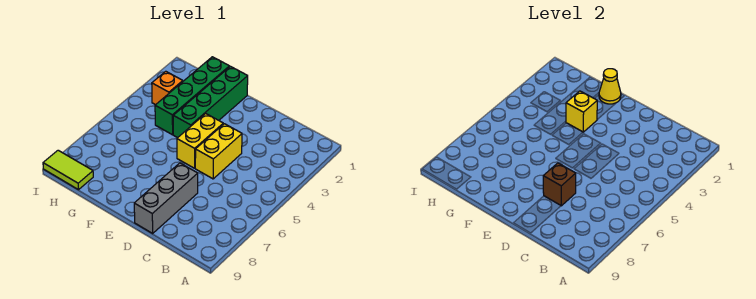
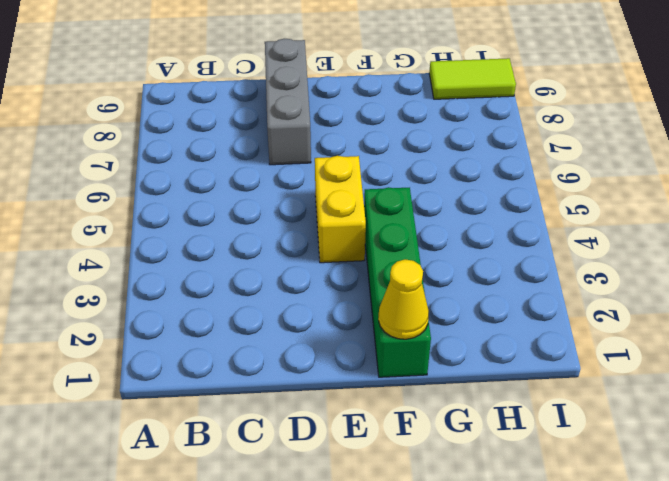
none -> yellow brick D4:D5 level 1
none -> green brick G1:G4 level 1

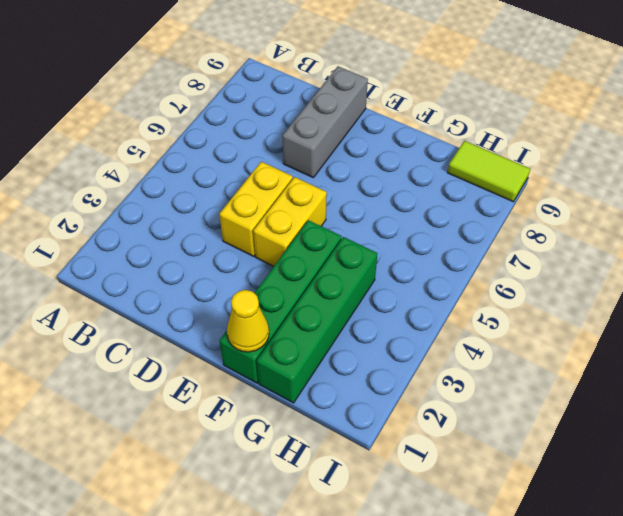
none -> orange brick H3 level 1
none -> brown brick D7 level 2

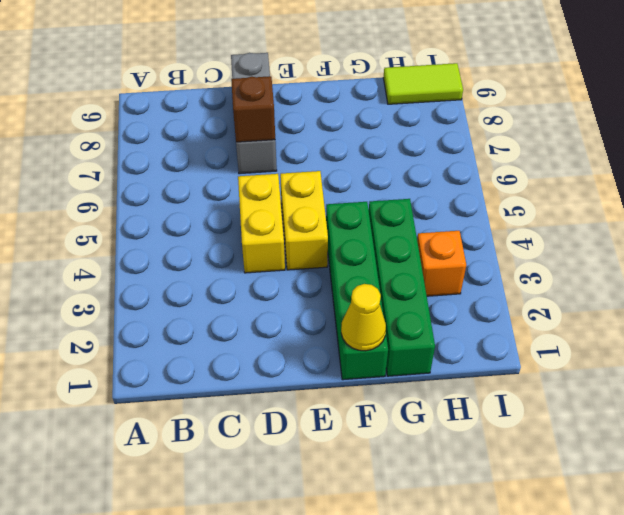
none -> yellow brick F3 level 2

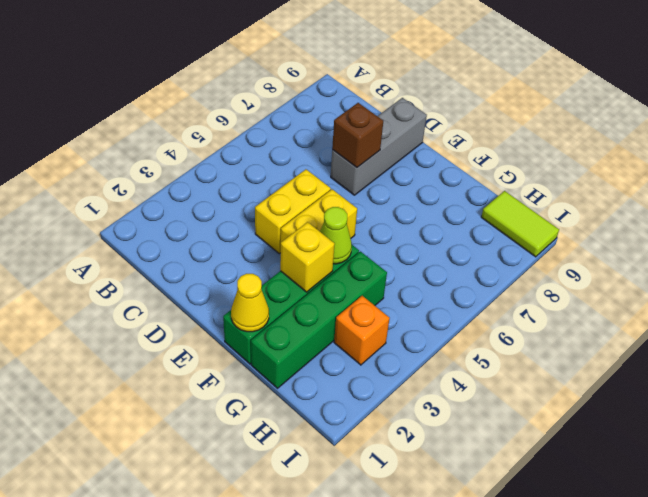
lime cone F4 level 2 -> none

